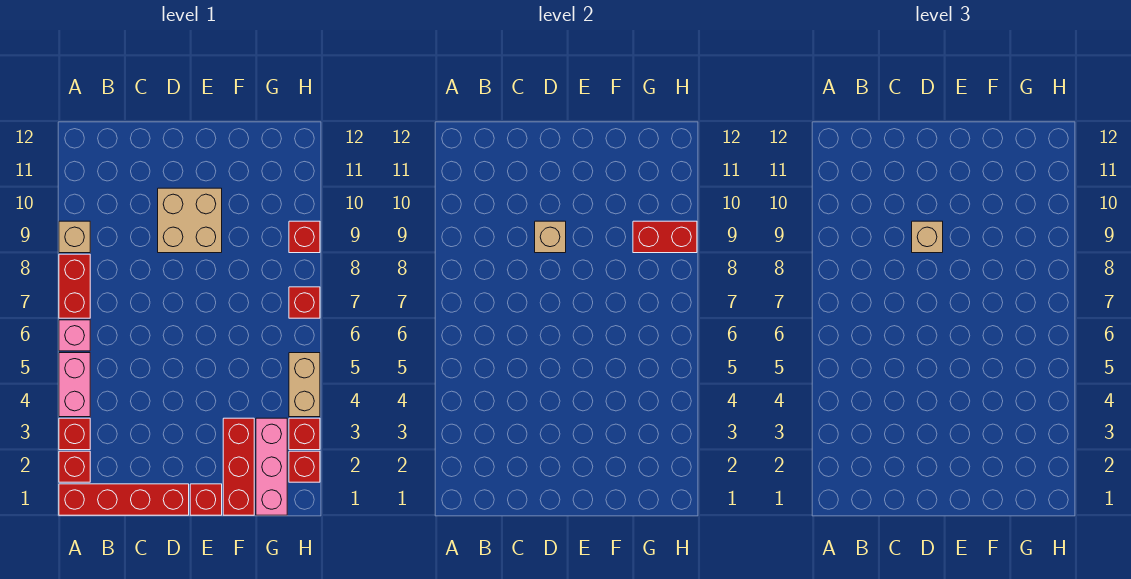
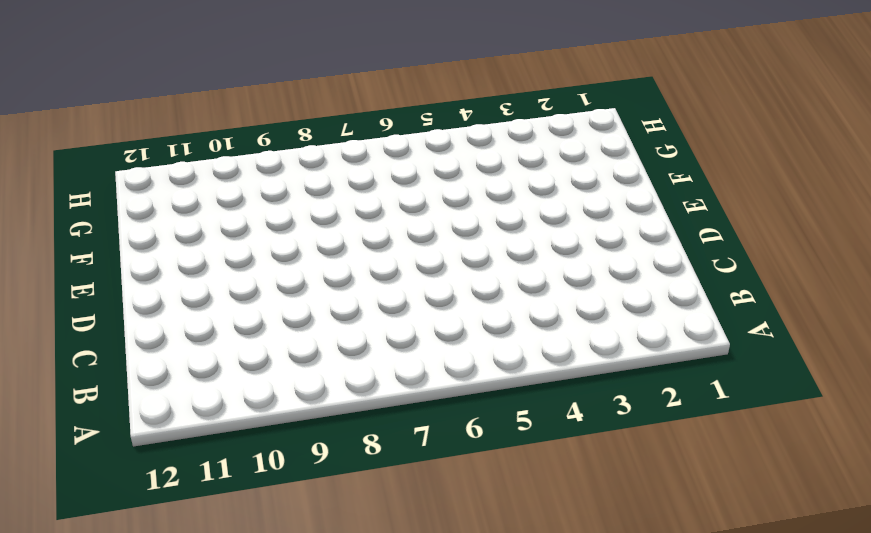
none -> red brick A1:D1 level 1
none -> red brick A2 level 1
none -> red brick A3 level 1

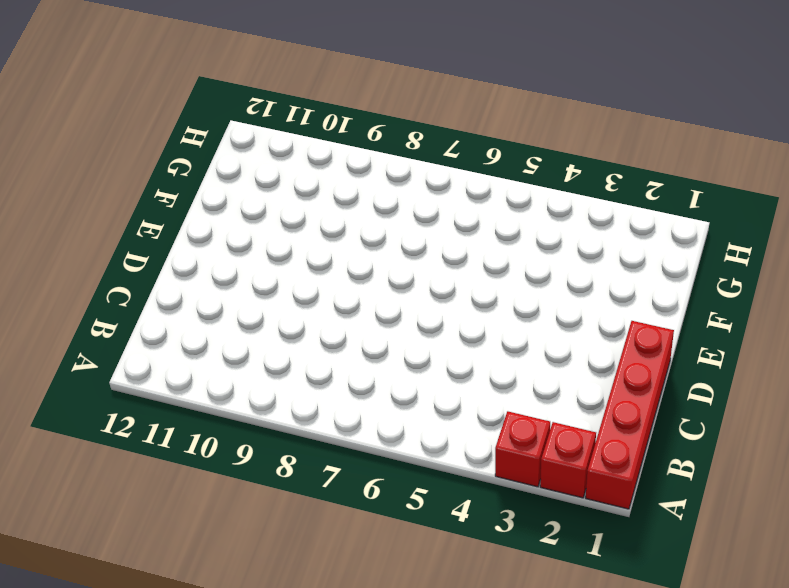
none -> pink brick A4:A5 level 1
none -> pink brick A6 level 1
none -> red brick A7:A8 level 1

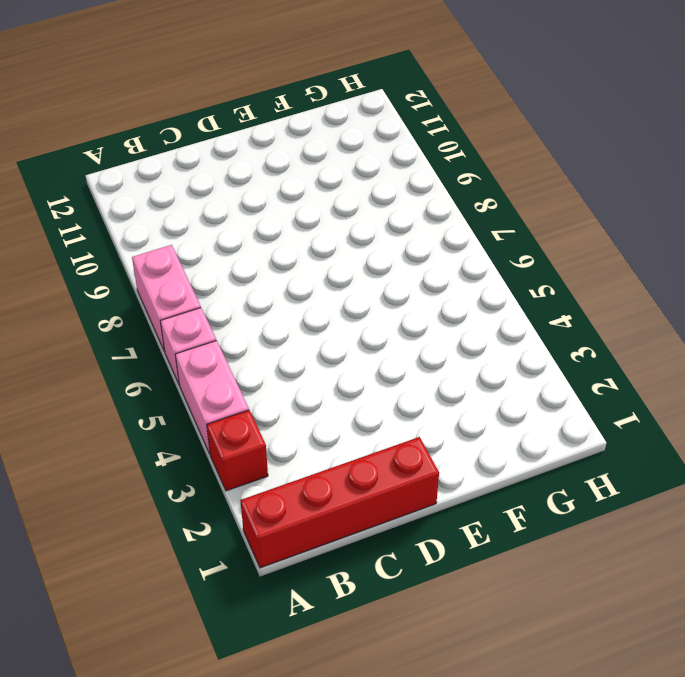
pink brick A7:A8 level 1 -> red brick A7:A8 level 1
none -> red brick A2 level 1
none -> tan brick A9 level 1
none -> tan brick D9:E10 level 1

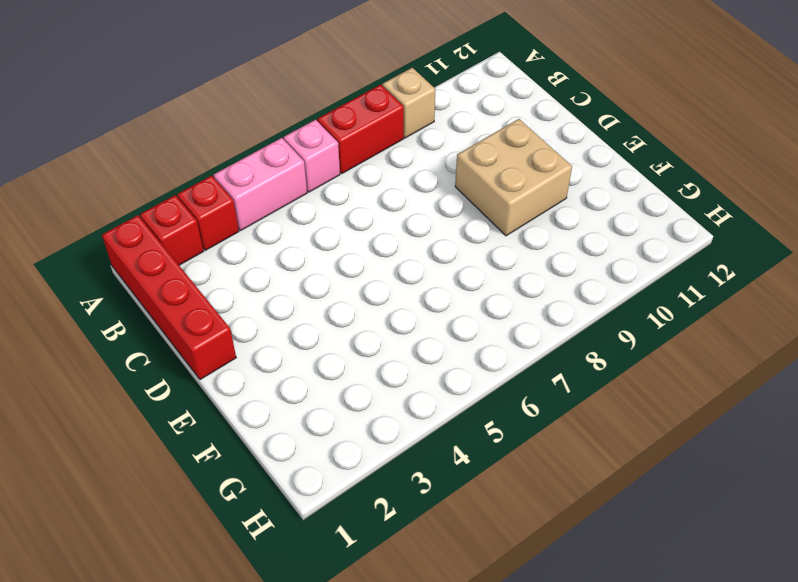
none -> red brick E1 level 1
none -> red brick F1:F3 level 1
none -> pink brick G1:G3 level 1

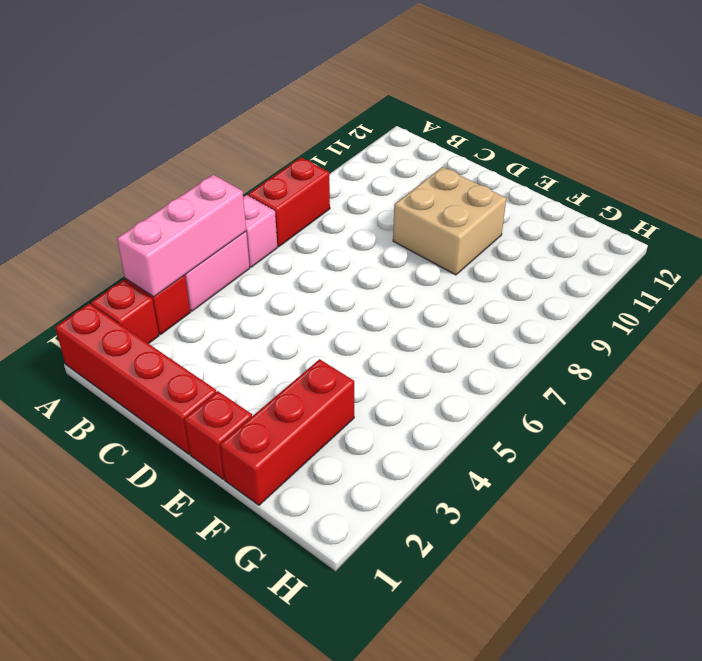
pink brick A3:A5 level 2 -> pink brick G1:G3 level 1
none -> tan brick A9 level 1
none -> red brick H2 level 1
none -> red brick H3 level 1

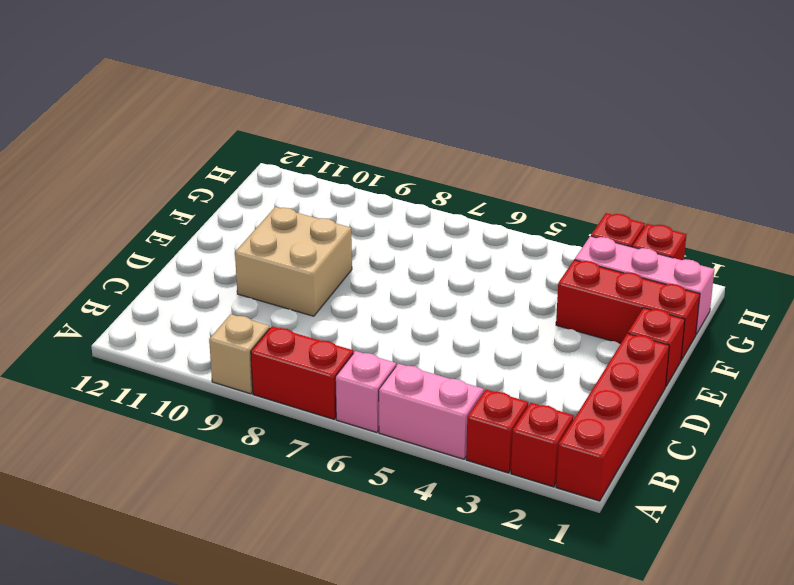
none -> tan brick H4:H5 level 1
none -> red brick H7 level 1
none -> red brick H9 level 1

